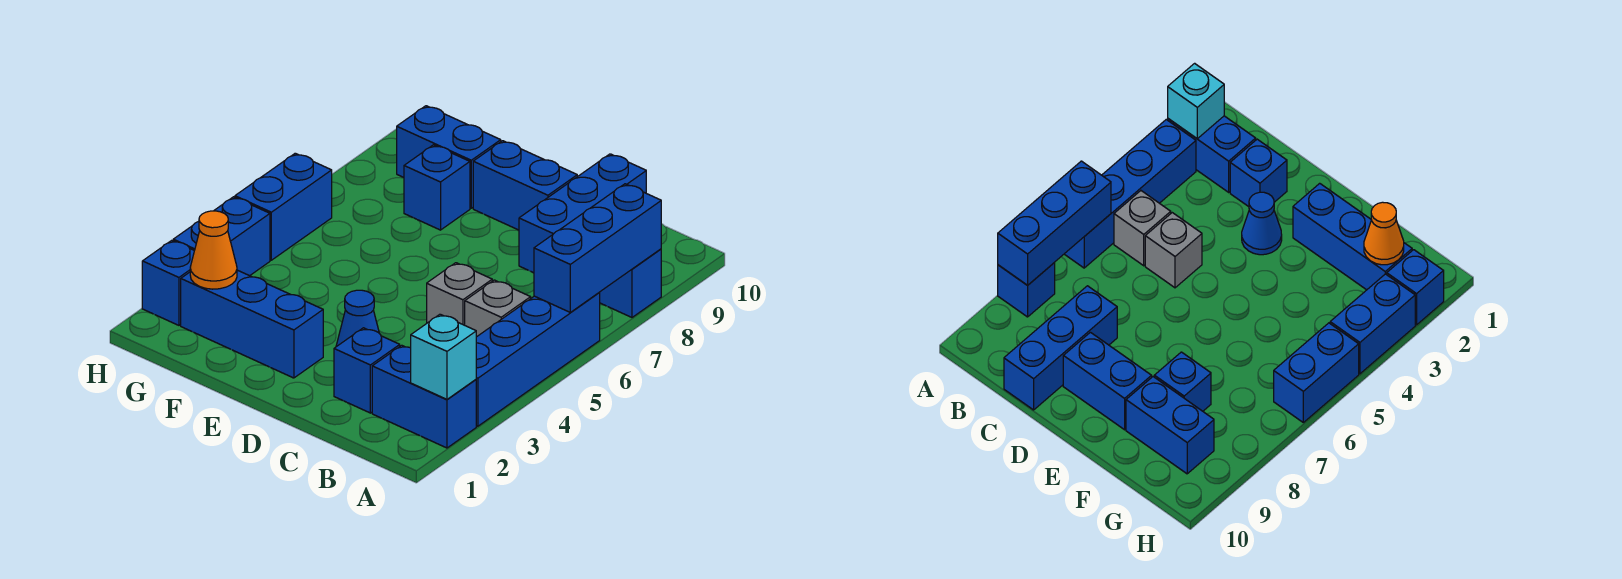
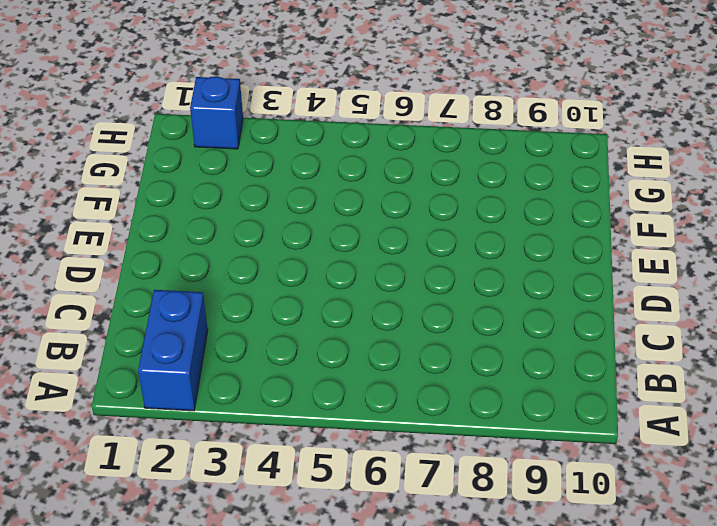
none -> blue brick A3:A6 level 1
none -> blue brick A8 level 1
none -> grey brick B5 level 1

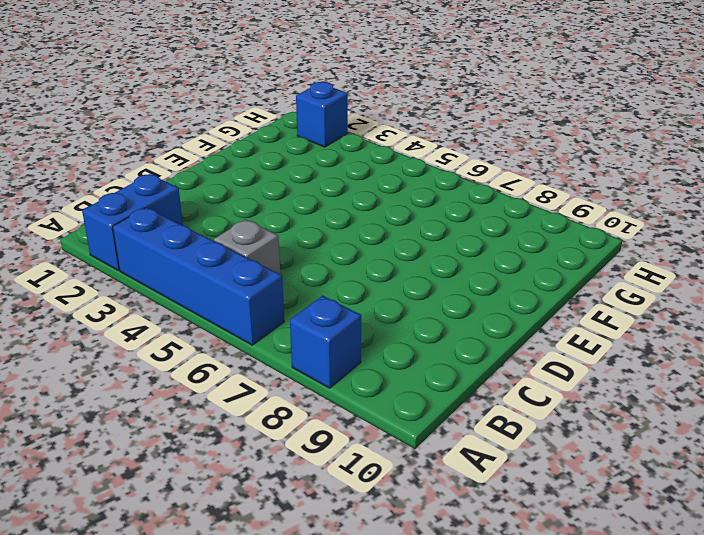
none -> blue brick C2 level 1
none -> grey brick C5 level 1
none -> blue brick C8:C10 level 1

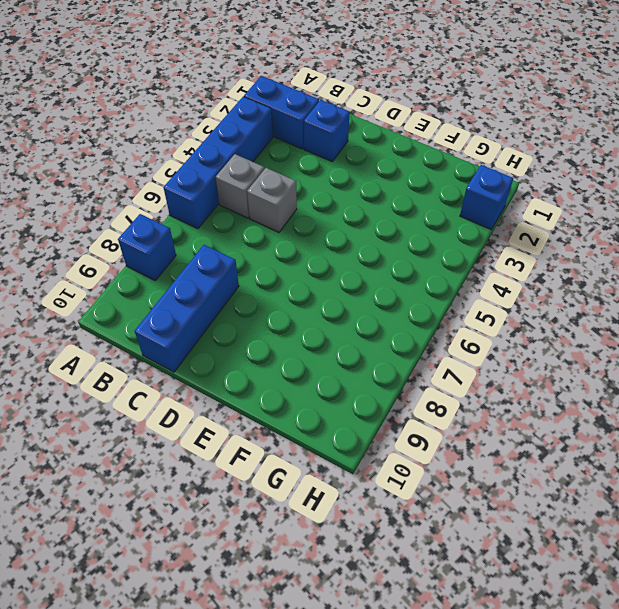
none -> blue cone D3 level 1
none -> blue brick D9:E9 level 1
none -> blue brick E2:G2 level 1

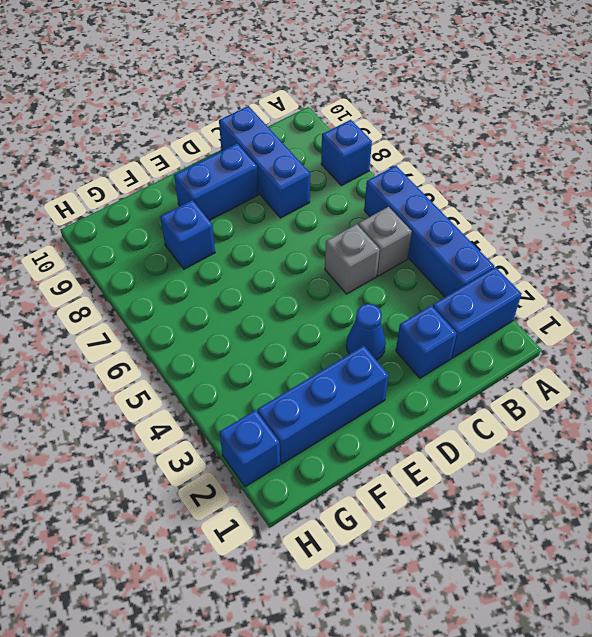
none -> blue brick F9:G9 level 1
none -> blue brick H3:H4 level 1
none -> blue brick H5:H6 level 1

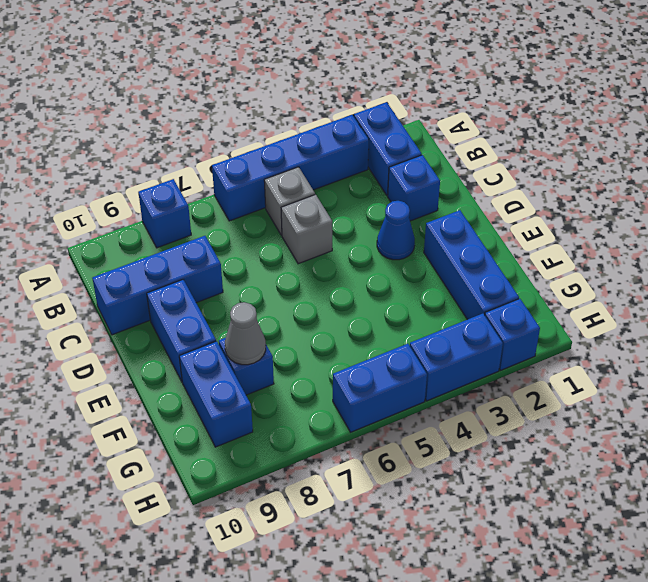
grey cone F8 level 2 -> none
none -> cyan brick A2 level 2
none -> blue brick A6:A8 level 2
none -> orange cone G2 level 2

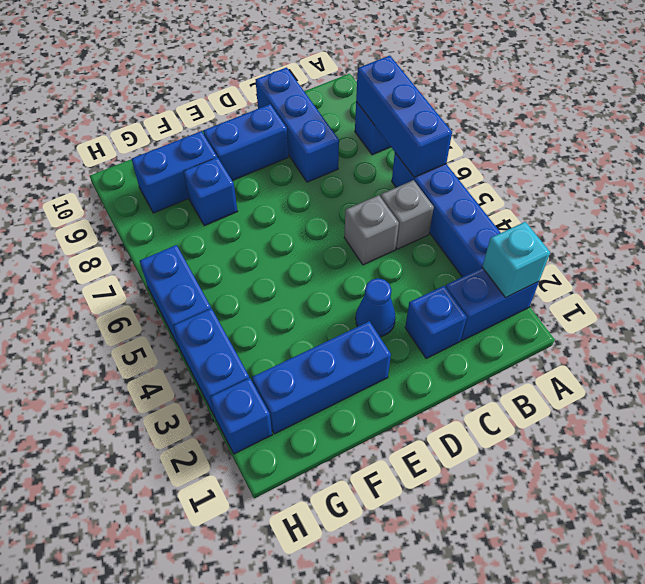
none -> orange cone G2 level 2

